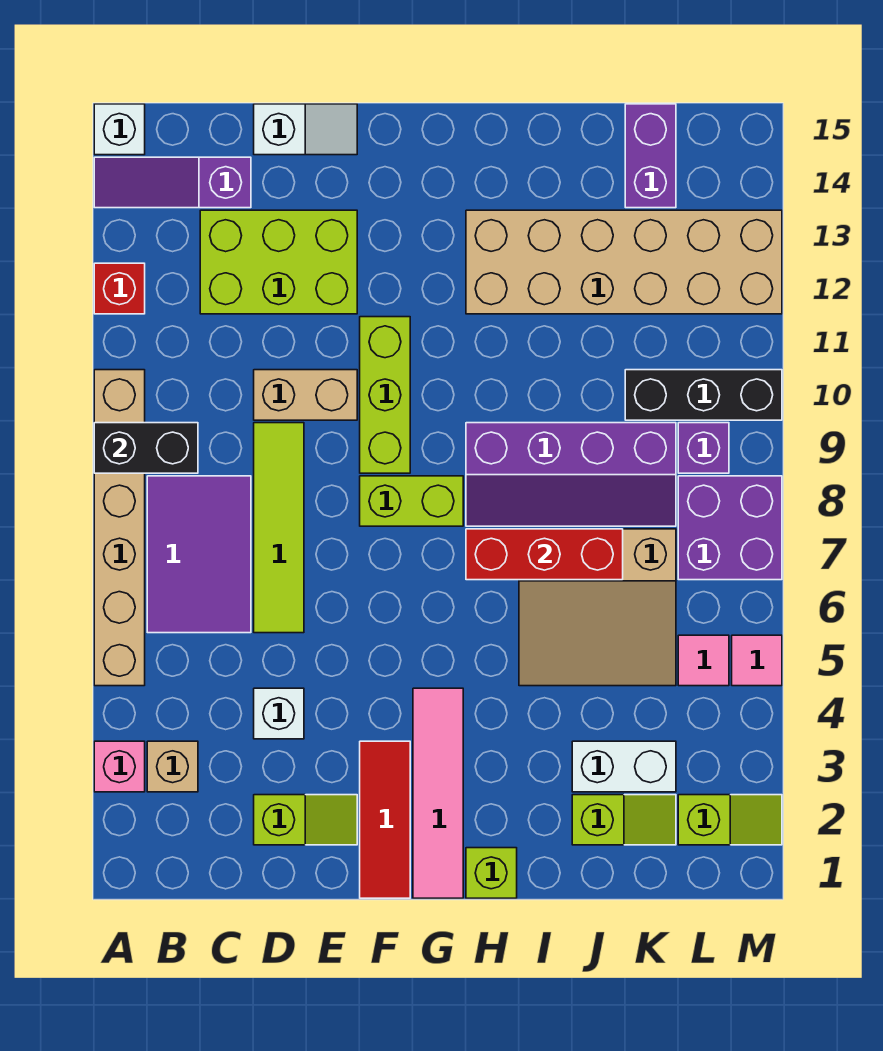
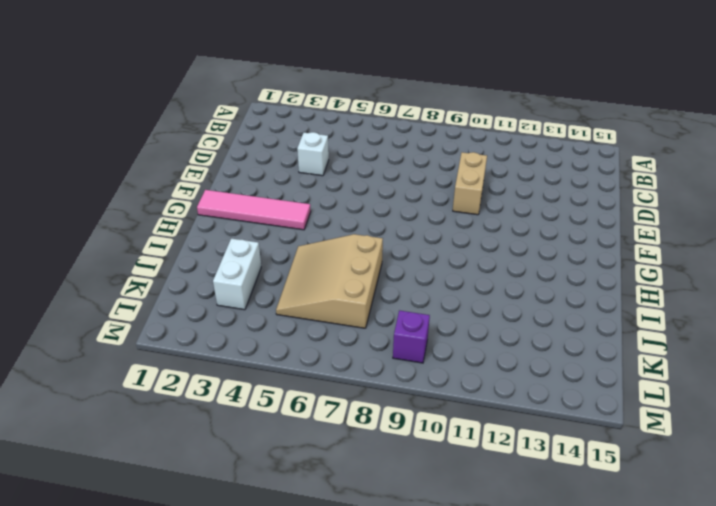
none -> pink brick A3 level 1
none -> tan brick A5:A10 level 1
none -> red brick A12 level 1
none -> purple slope A14:C14 level 1 top C

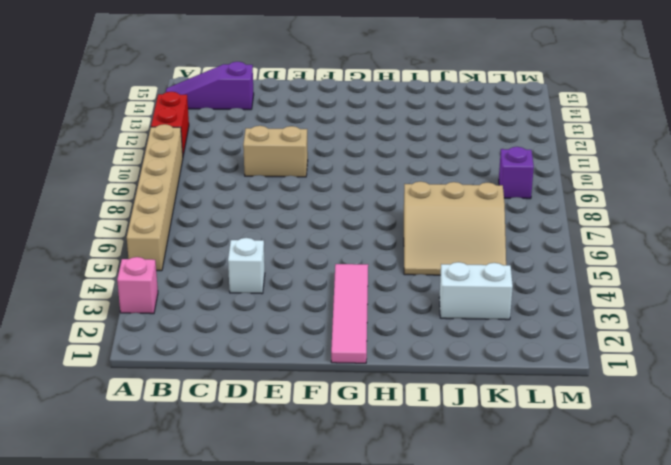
red brick A11:A12 level 1 -> red brick A12 level 1
none -> white brick A15 level 1
none -> tan brick B3 level 1
none -> purple tile B6:C8 level 1
none -> lime brick C12:E13 level 1

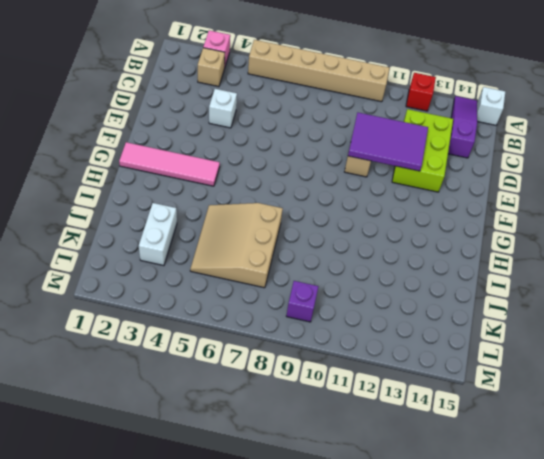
purple tile D10:E12 level 2 -> purple tile B6:C8 level 1
none -> lime slope D2:E2 level 1 top D
none -> lime tile D6:D9 level 1
none -> white slope D15:E15 level 1 top D
none -> red tile F1:F3 level 1

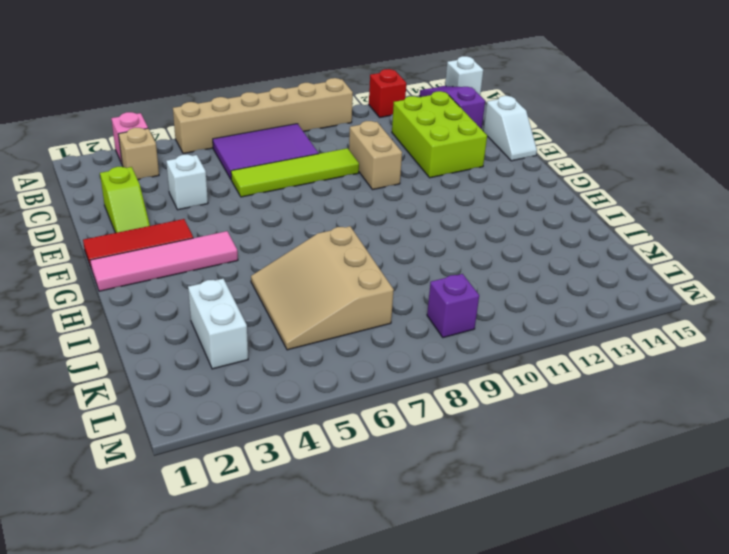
none -> lime brick F8:G8 level 1
none -> lime brick F9:F11 level 1
none -> lime brick H1 level 1
none -> purple slope H8:K9 level 1 top 9

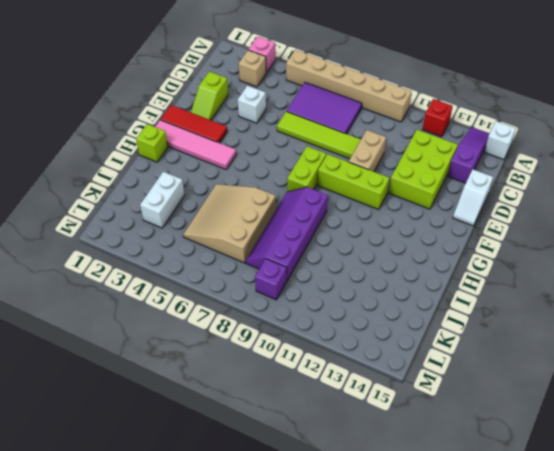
none -> tan brick H12:M13 level 1
none -> lime slope J2:K2 level 1 top J
none -> black brick K10:M10 level 1
none -> purple brick K14:K15 level 1

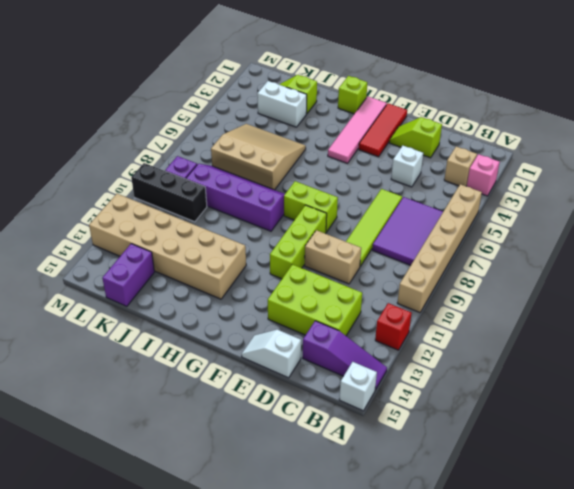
none -> lime slope L2:M2 level 1 top L
none -> pink tile L5 level 1
none -> purple brick L7:M8 level 1
none -> pink tile M5 level 1

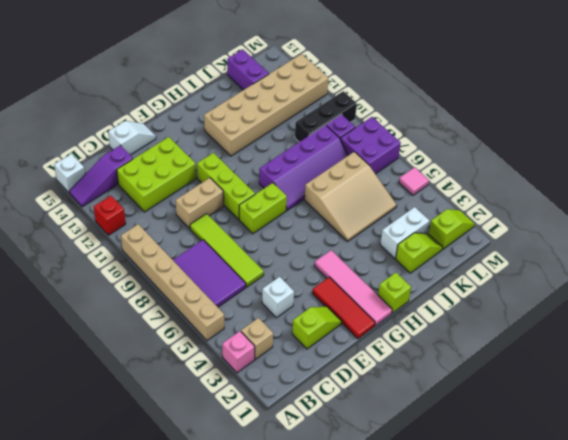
none -> pink tile L5 level 1
none -> black brick A9:B9 level 2
none -> red brick H7:J7 level 2

